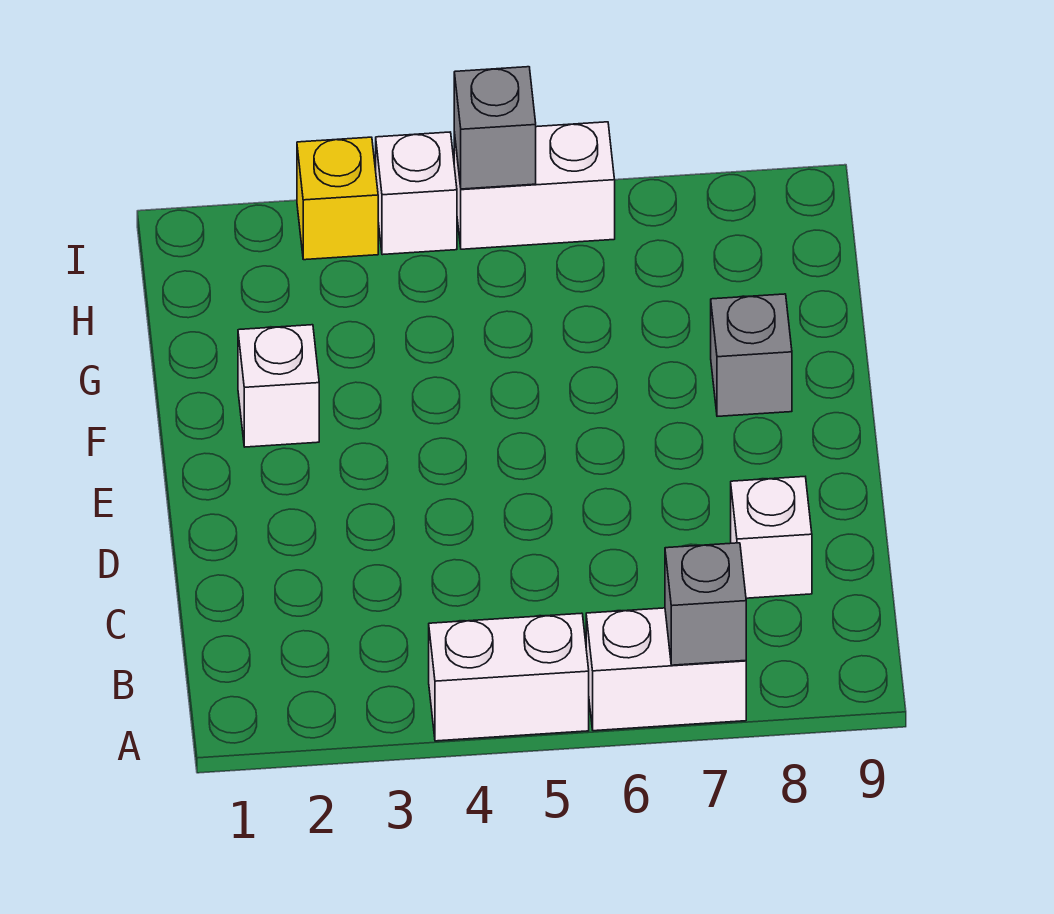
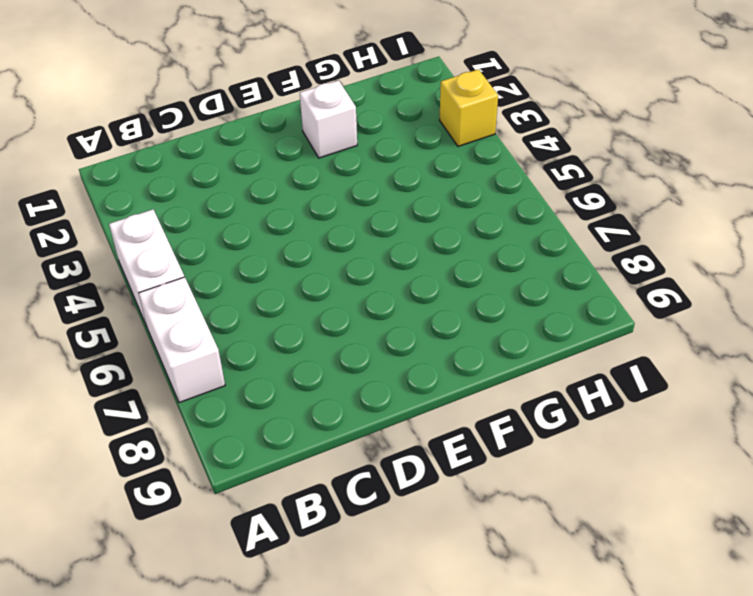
none -> white brick C8 level 1
none -> grey brick F8 level 1

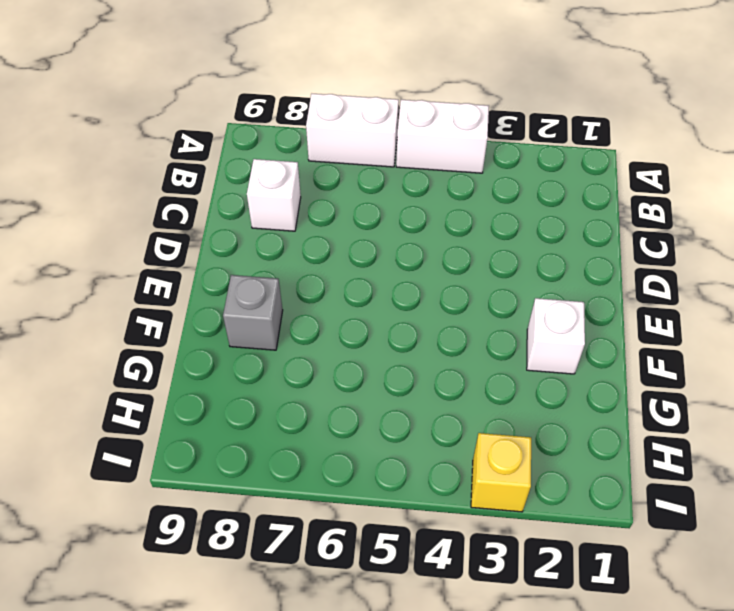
none -> white brick I4 level 1
none -> white brick I5:I6 level 1

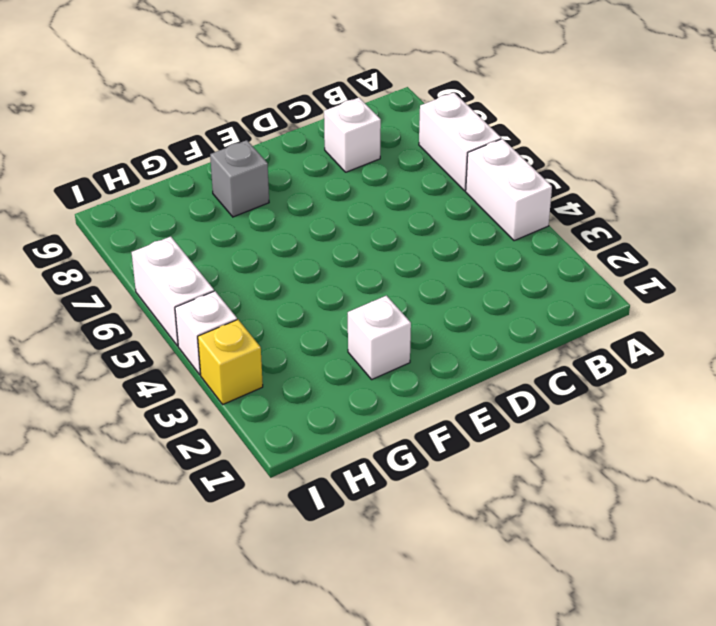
none -> grey brick A7 level 2
none -> grey brick I5 level 2

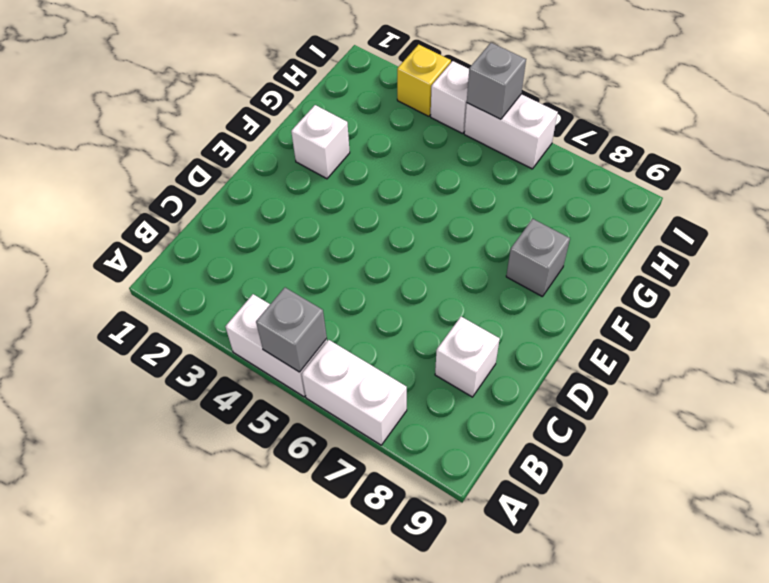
grey brick A5 level 2 -> grey brick A7 level 2

